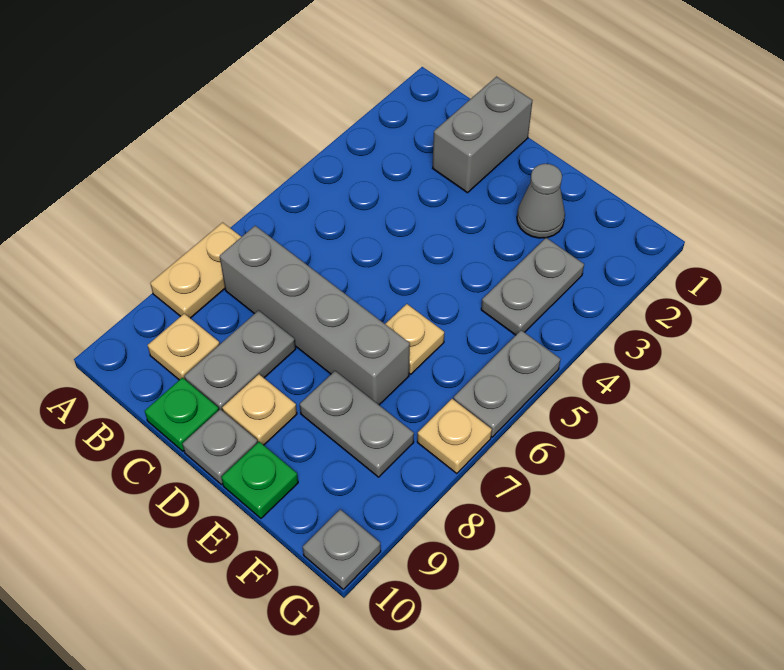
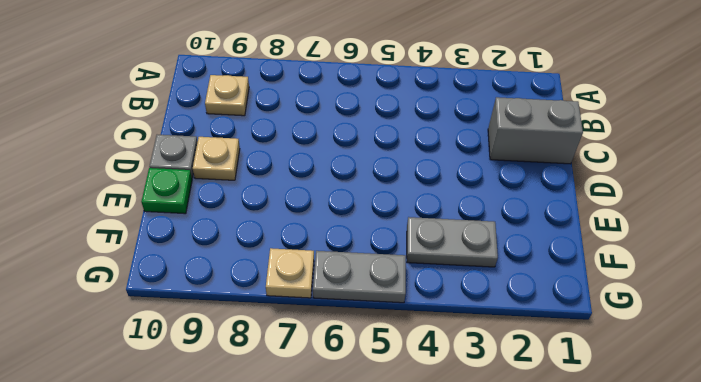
none -> tan plate A7:A8 level 1
none -> grey brick B7:E7 level 1
none -> grey plate C8:C9 level 1

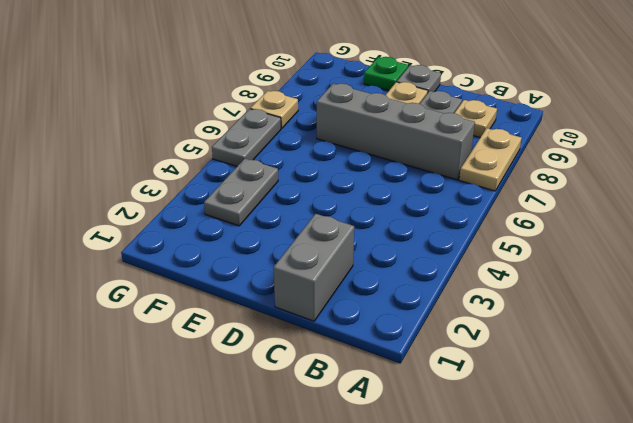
none -> green plate C10 level 1
none -> grey cone E2 level 1
none -> tan plate E6 level 1

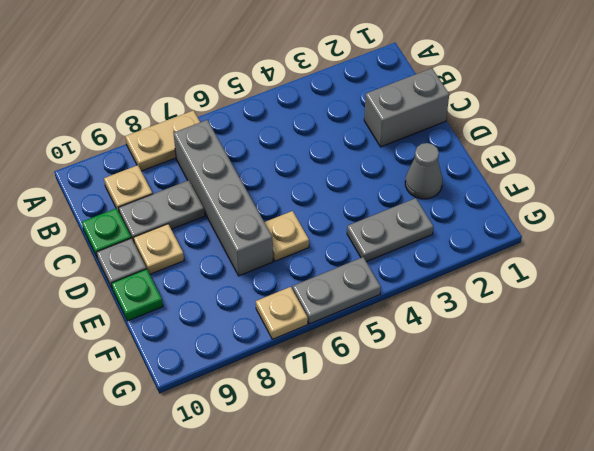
none -> grey plate E8:F8 level 1
none -> grey plate G10 level 1

